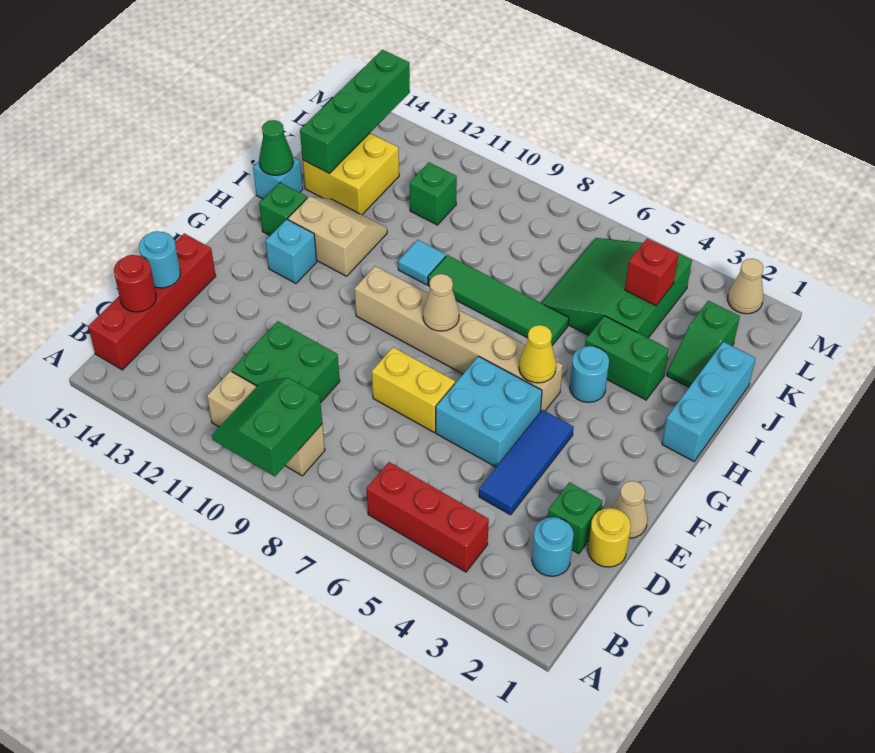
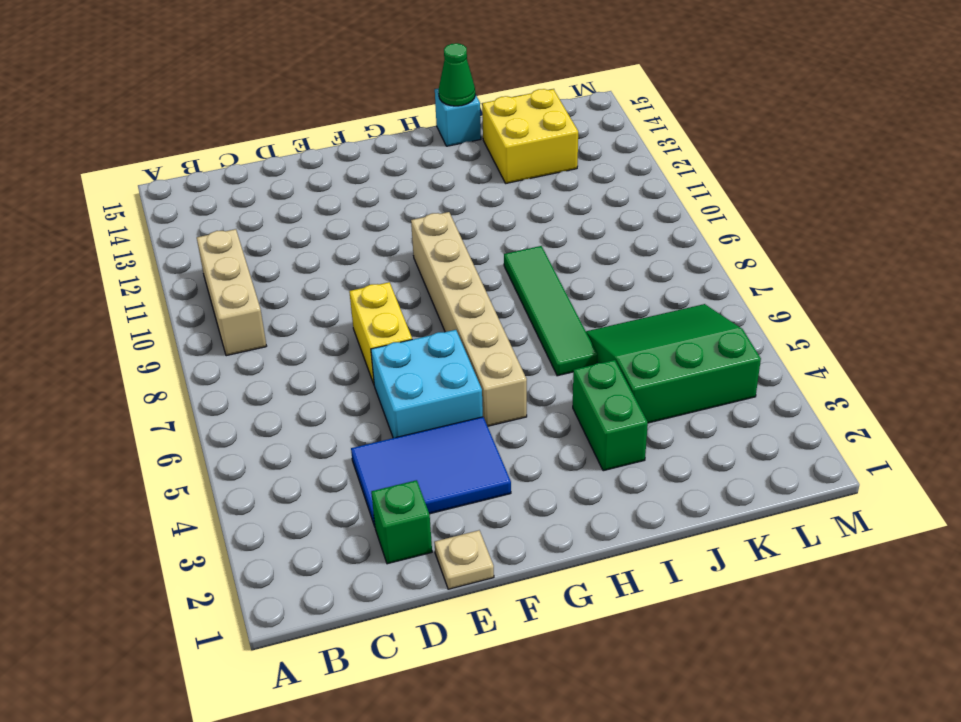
blue tile D3:F4 level 1 -> blue tile D4:F4 level 1
tan plate E1 level 1 -> tan cone E1 level 1
none -> red brick B4:B6 level 1
none -> red brick B15:E15 level 1
none -> cyan round brick C2 level 1
none -> green brick C10:D11 level 1

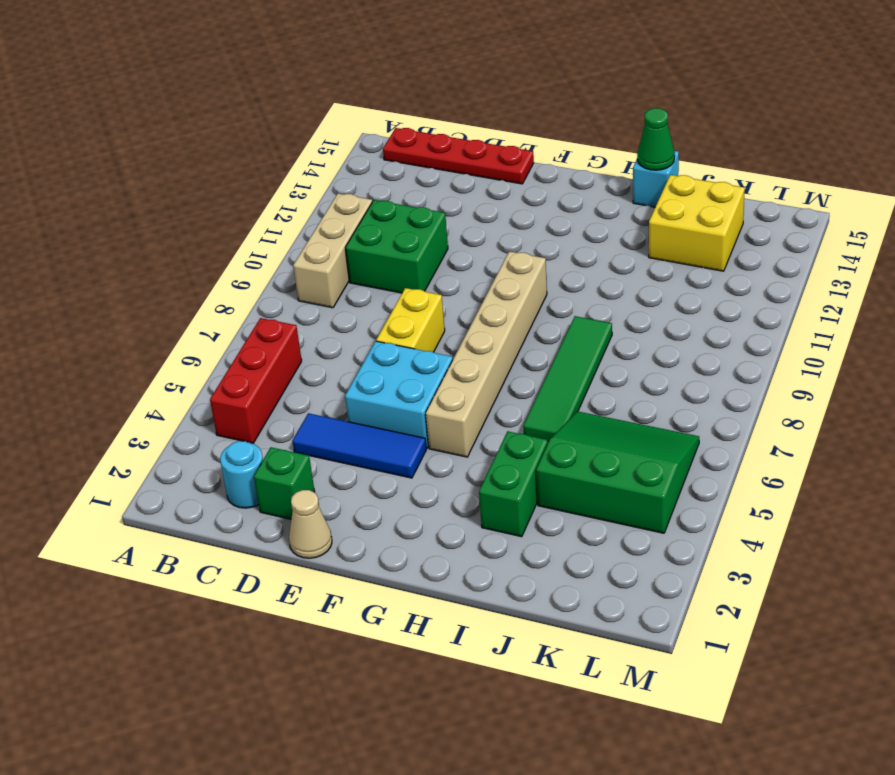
red plate B15:E15 level 1 -> red brick B15:E15 level 1
none -> yellow round brick D1 level 1
none -> cyan brick G13 level 1
none -> cyan brick H1:J1 level 1
none -> cyan round brick H4 level 1

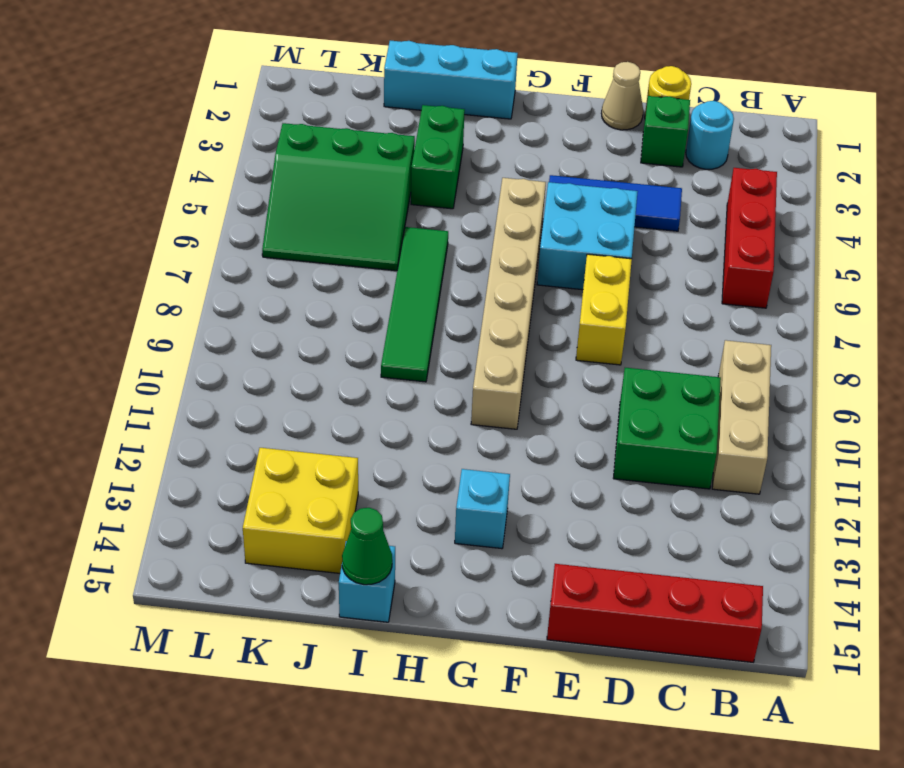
none -> cyan round brick H4 level 1
none -> tan slope H12:I13 level 1 top H
none -> green brick H14 level 1
none -> cyan tile I10 level 1

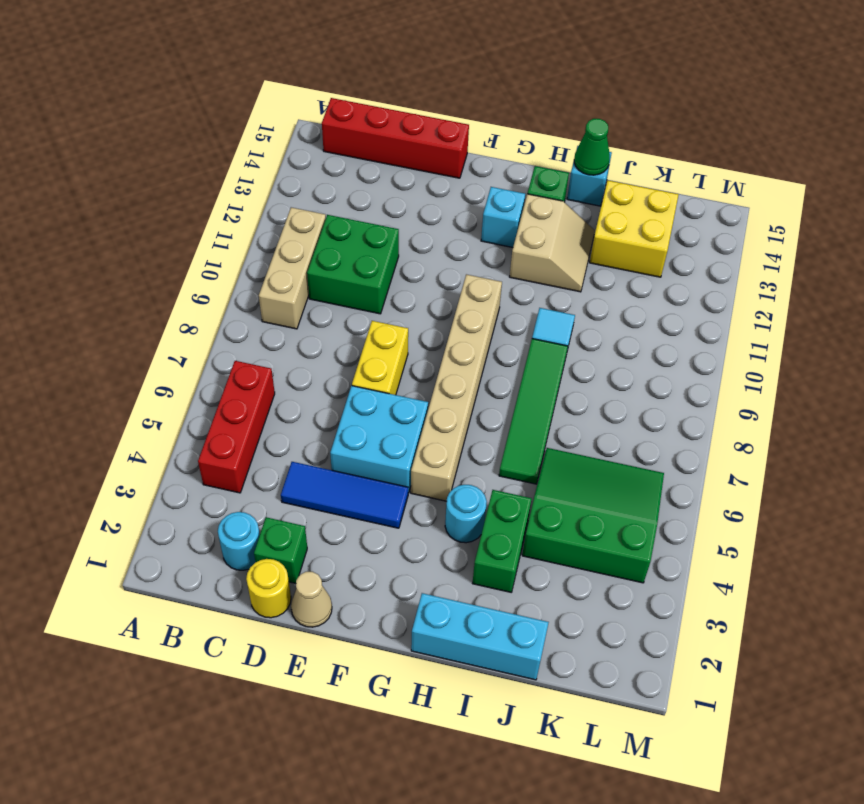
none -> green slope J2:K2 level 1 top K
none -> green brick K11 level 1
none -> tan cone M2 level 1
none -> green slope A9:B10 level 2 top 9

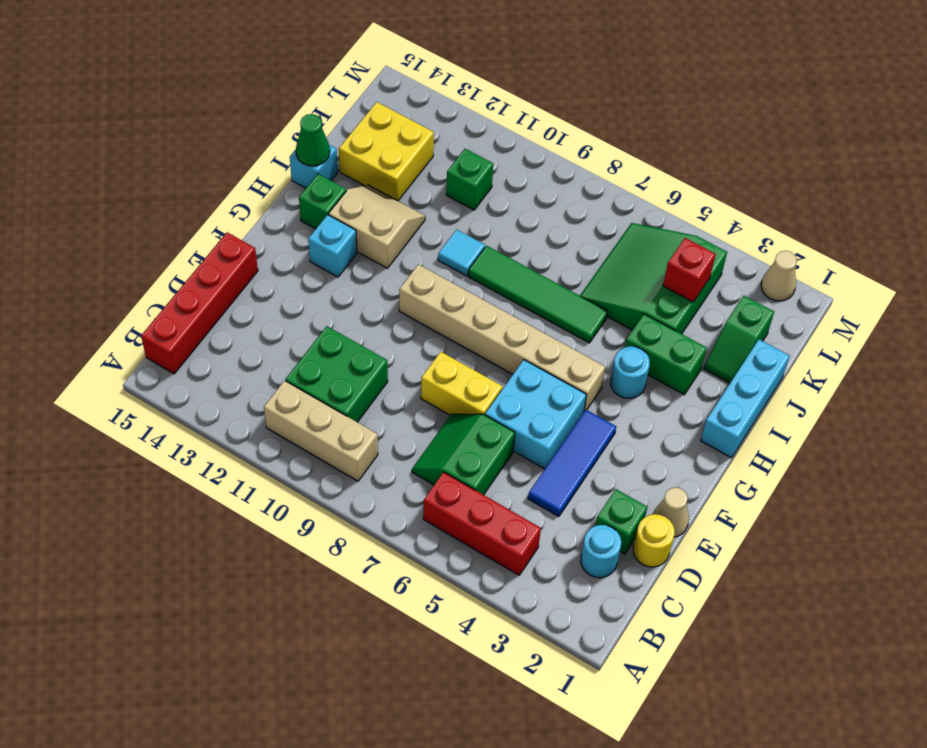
green slope C6:D7 level 1 top 6 -> green slope A9:B10 level 2 top 9
none -> red round brick C15 level 2
none -> cyan round brick D15 level 2
none -> yellow cone G5 level 2
none -> tan cone G8 level 2

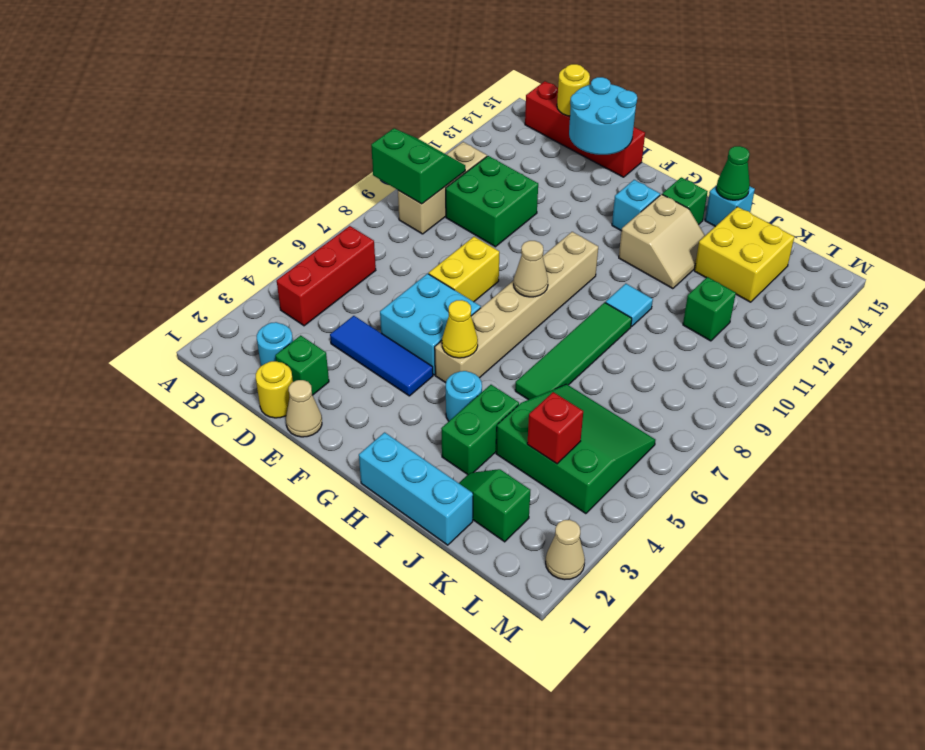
yellow round brick C15 level 2 -> red round brick C15 level 2
cyan round brick D14:E15 level 2 -> cyan round brick D15 level 2
none -> green brick J14:M14 level 2

